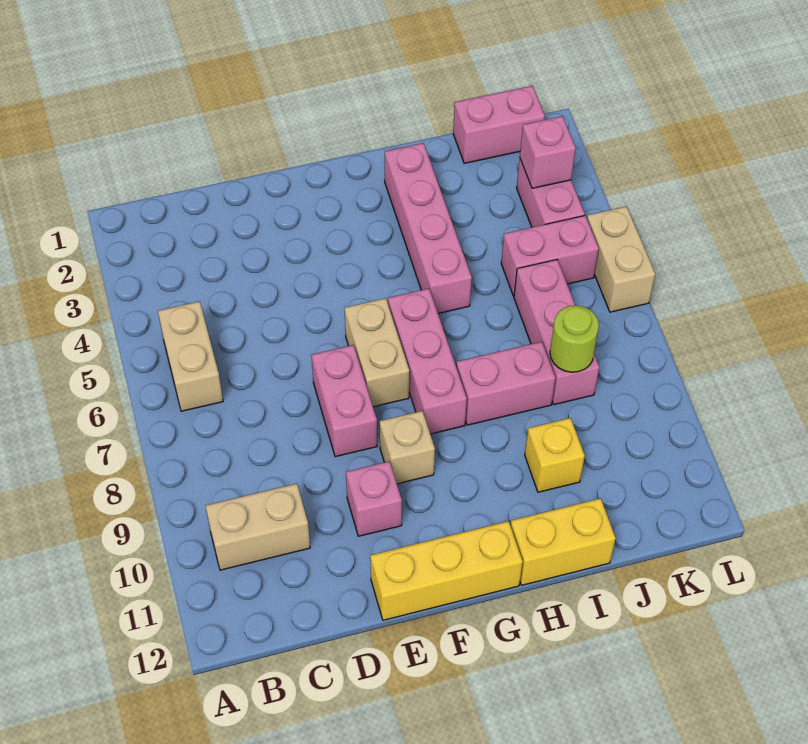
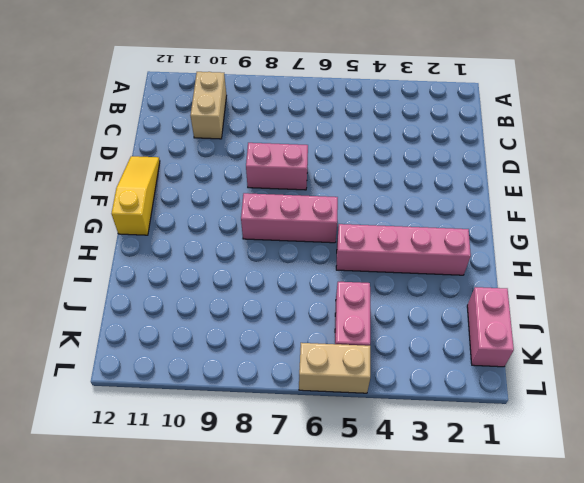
yellow slope E12:G12 level 1 top G -> yellow brick E12:G12 level 1
none -> tan brick B5:B6 level 1
none -> pink brick E10 level 1
none -> tan brick F6:F7 level 1

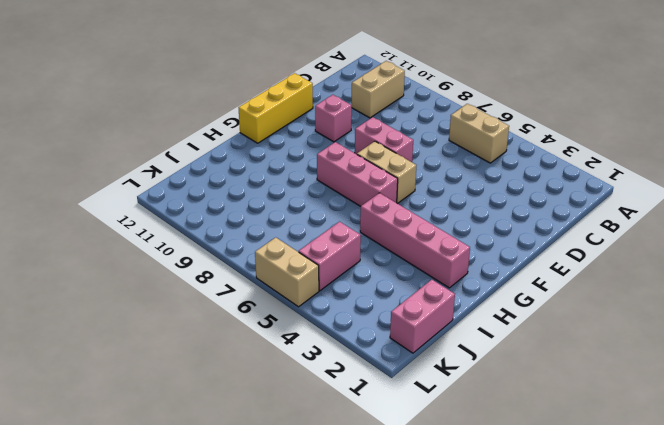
none -> tan brick F9 level 1
none -> pink brick H8:I8 level 1
none -> yellow brick H12:I12 level 1

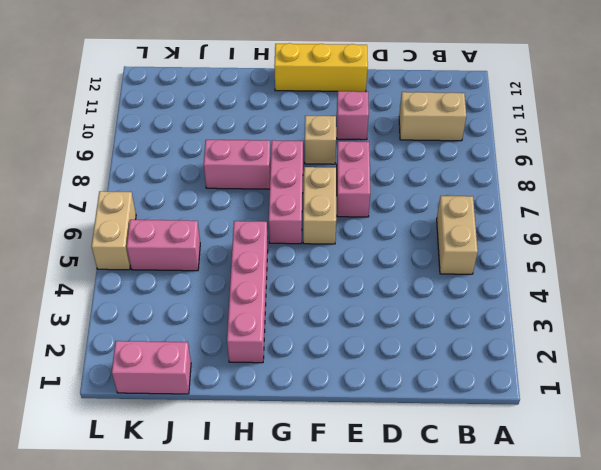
none -> yellow brick H12:I12 level 1
none -> yellow brick I10 level 1
none -> pink brick J6:J8 level 1

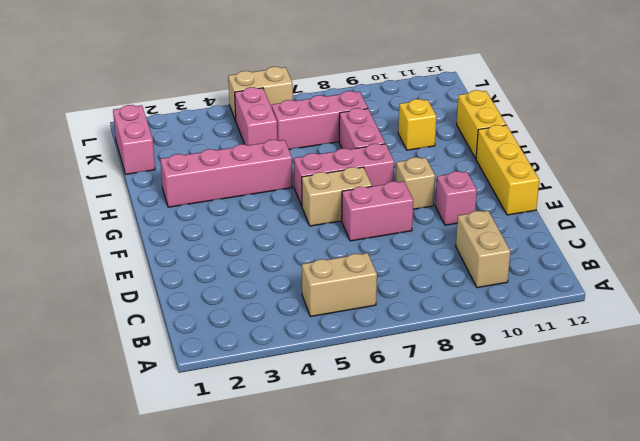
none -> pink brick K3:K4 level 1
none -> lime round brick J8 level 2
none -> pink brick K3 level 2

